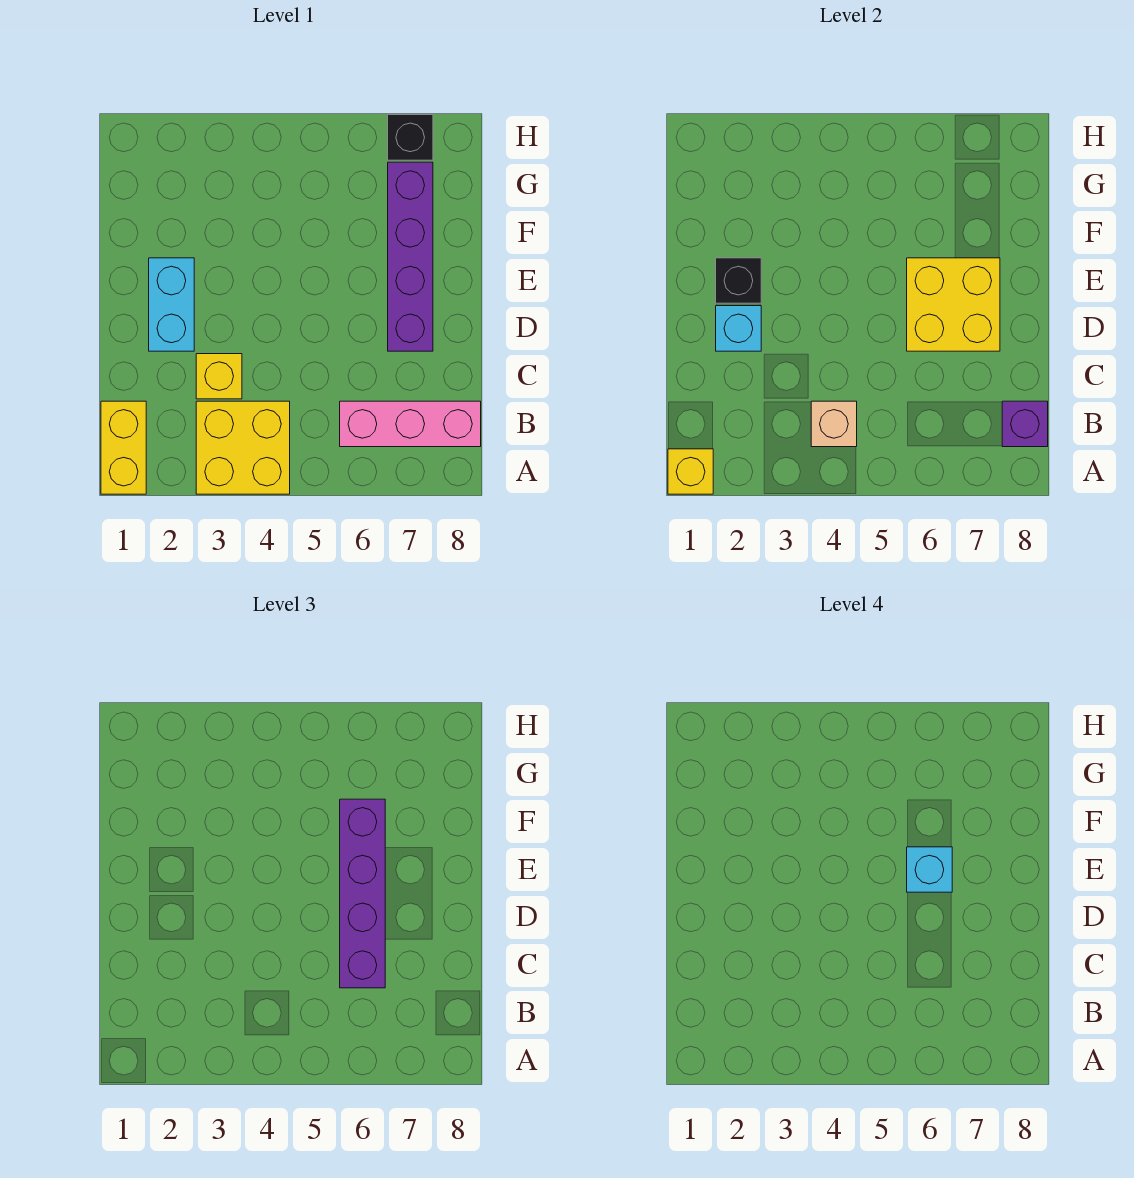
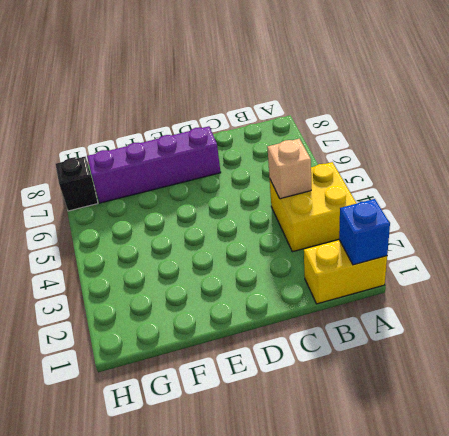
blue brick A1 level 2 -> yellow brick A1 level 2
none -> pink brick B6:B8 level 1
none -> yellow brick C3 level 1
none -> cyan brick D2:E2 level 1

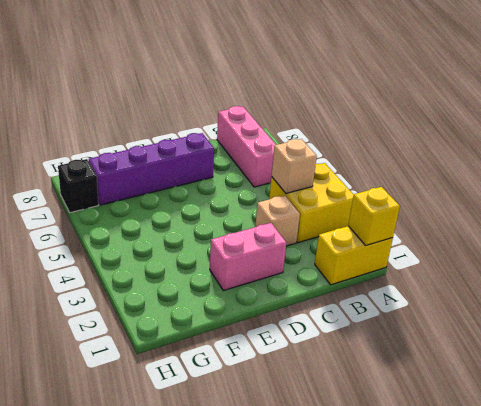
tan brick C3 level 1 -> yellow brick C3 level 1
pink brick D2:E2 level 1 -> cyan brick D2:E2 level 1
none -> purple brick B8 level 2
none -> cyan brick D2 level 2
none -> yellow brick D6:E7 level 2

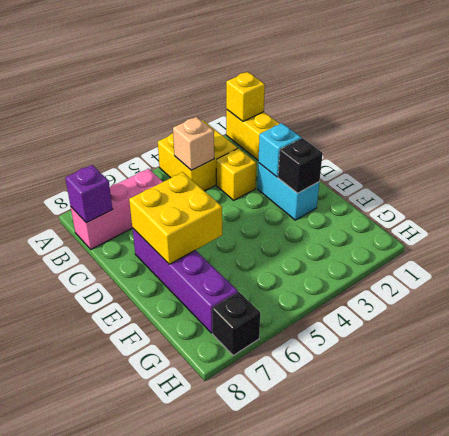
none -> purple brick C6:F6 level 3
none -> cyan brick E6 level 4

